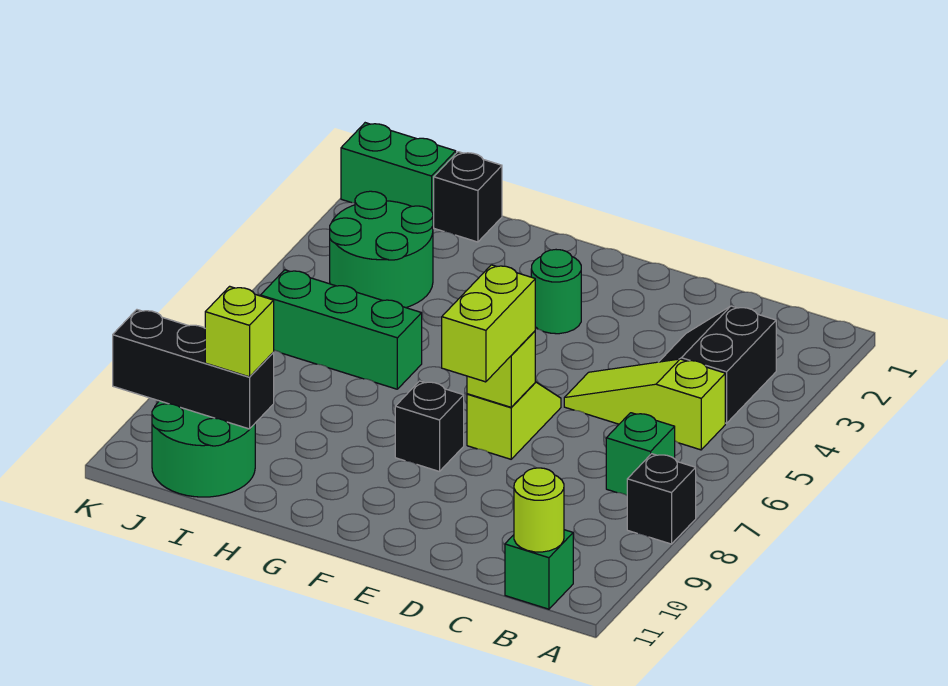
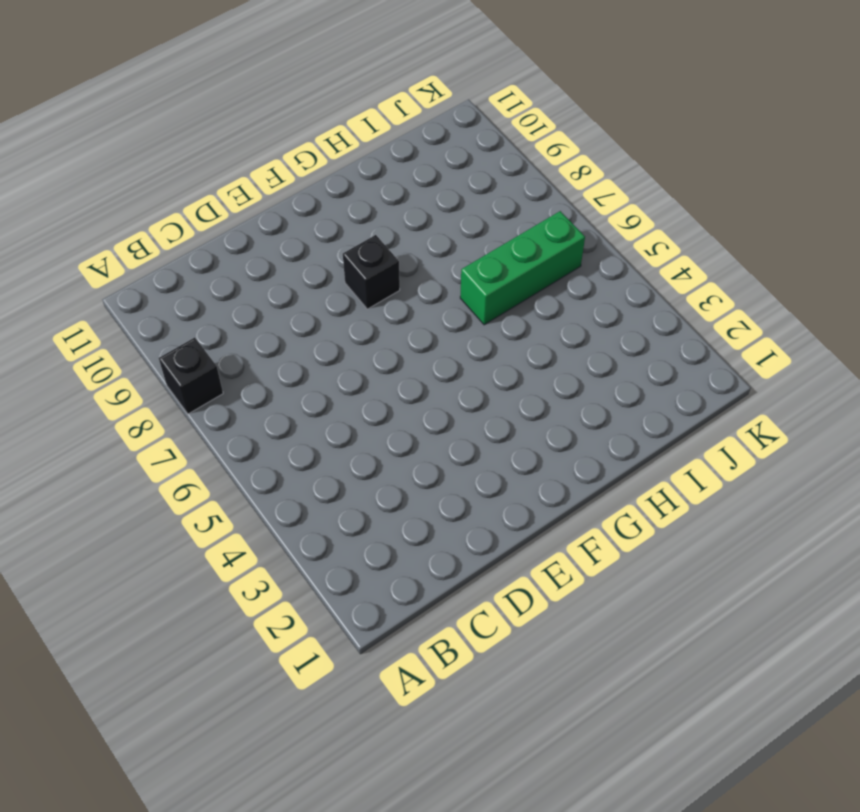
none -> black slope B3:C4 level 1 top B
none -> lime slope B5:D5 level 1 top B
none -> green brick B7 level 1

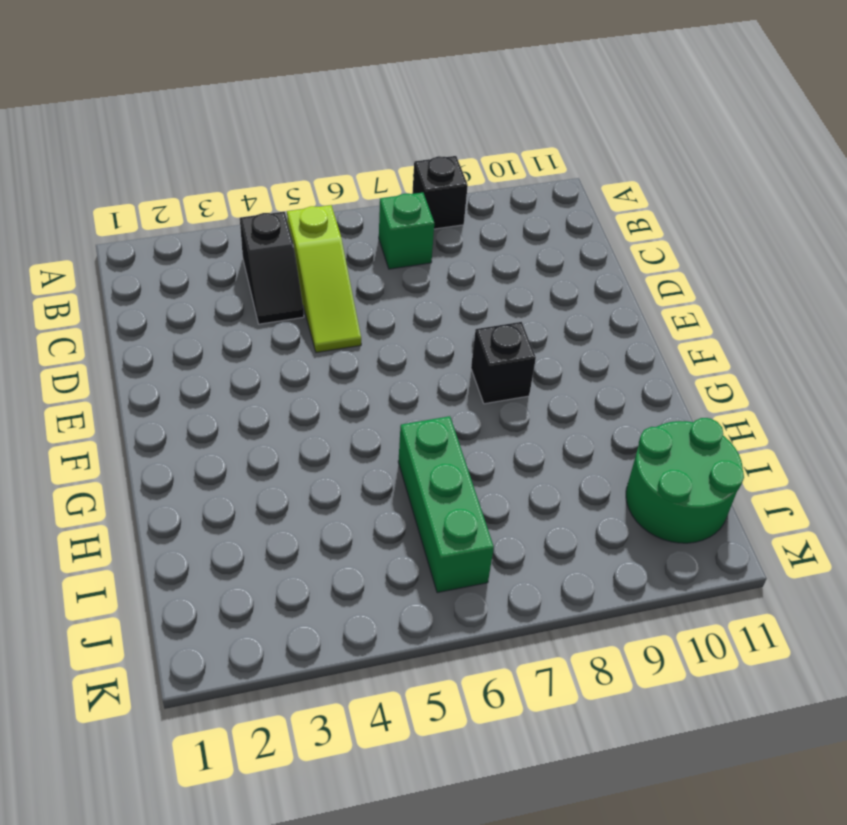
black slope B4:C4 level 1 top B -> black slope B3:C4 level 1 top B
none -> green brick B11 level 1
none -> lime slope E6:E7 level 1 top 7
none -> green round brick F3 level 1

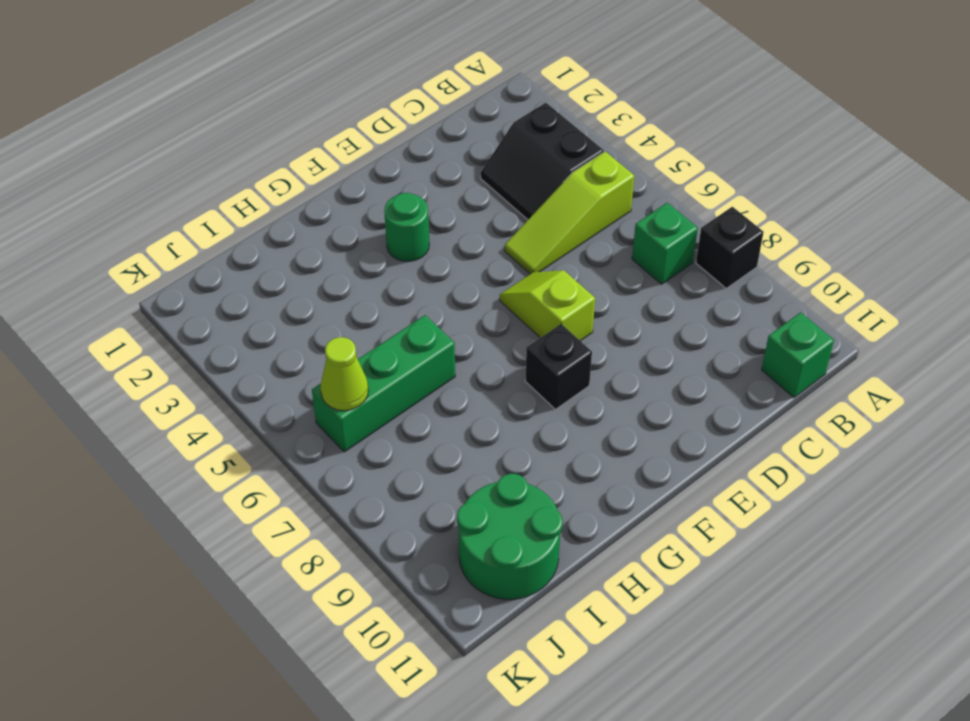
lime cone J6 level 2 -> none
none -> black brick I1 level 1
none -> green round brick I3:J4 level 1
none -> green brick J1:K1 level 1

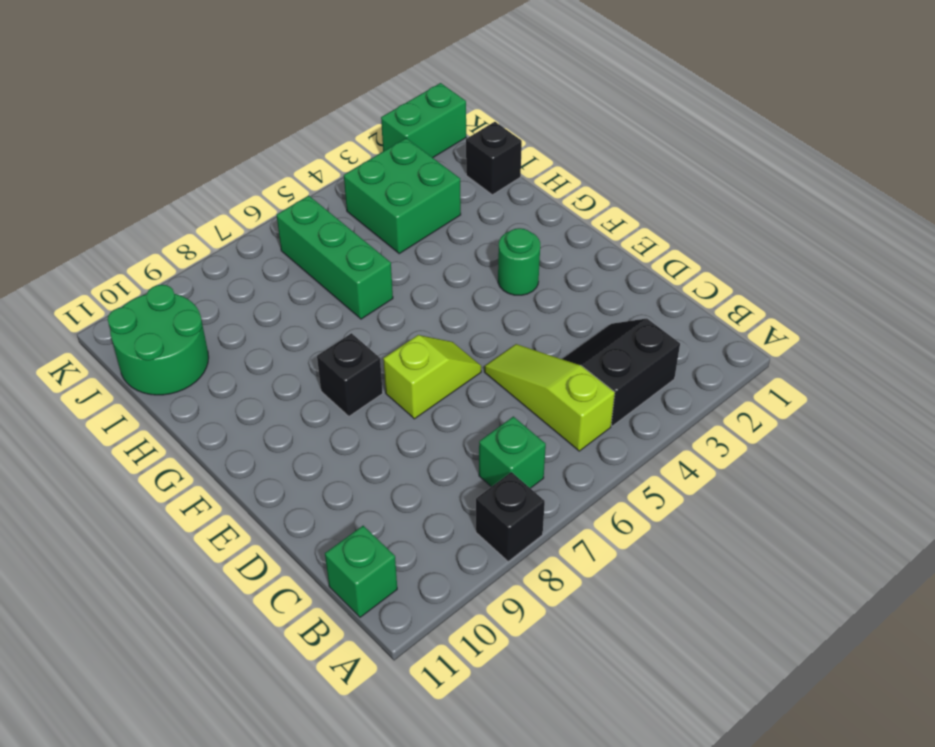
green brick I3:J4 level 1 -> green round brick I3:J4 level 1
green brick K1:K2 level 1 -> green brick J1:K1 level 1
none -> lime round brick B11 level 2
none -> lime brick E7 level 2
none -> black brick I10:K10 level 2

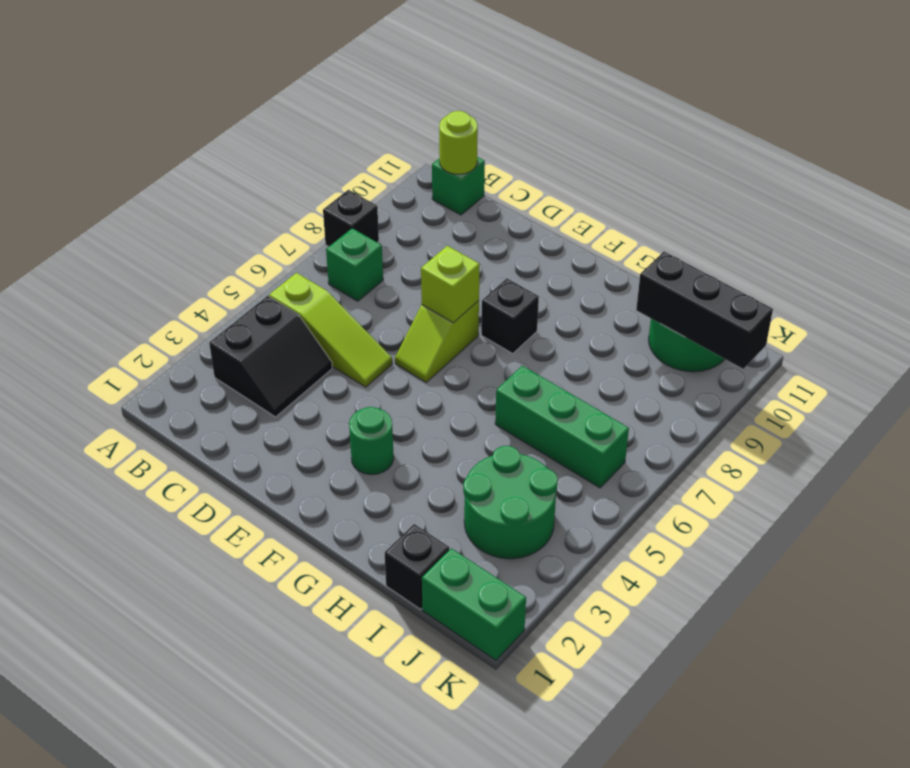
none -> lime brick E7:E8 level 3
none -> lime brick I10 level 3

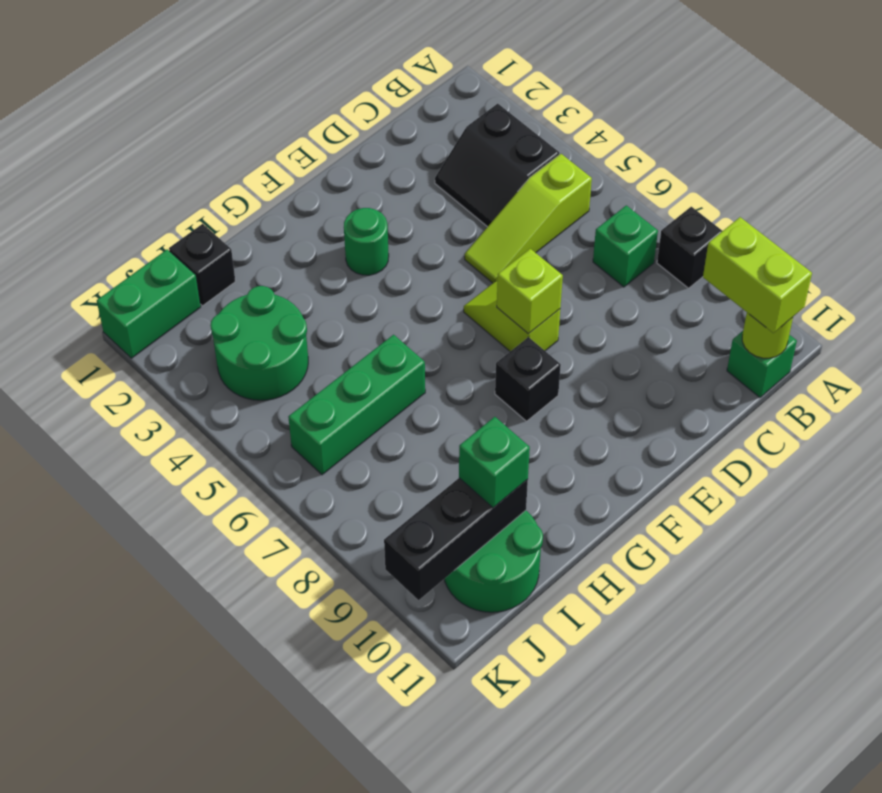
lime brick B10:B11 level 3 -> lime brick E7:E8 level 3
green brick I10 level 3 -> lime brick I10 level 3

